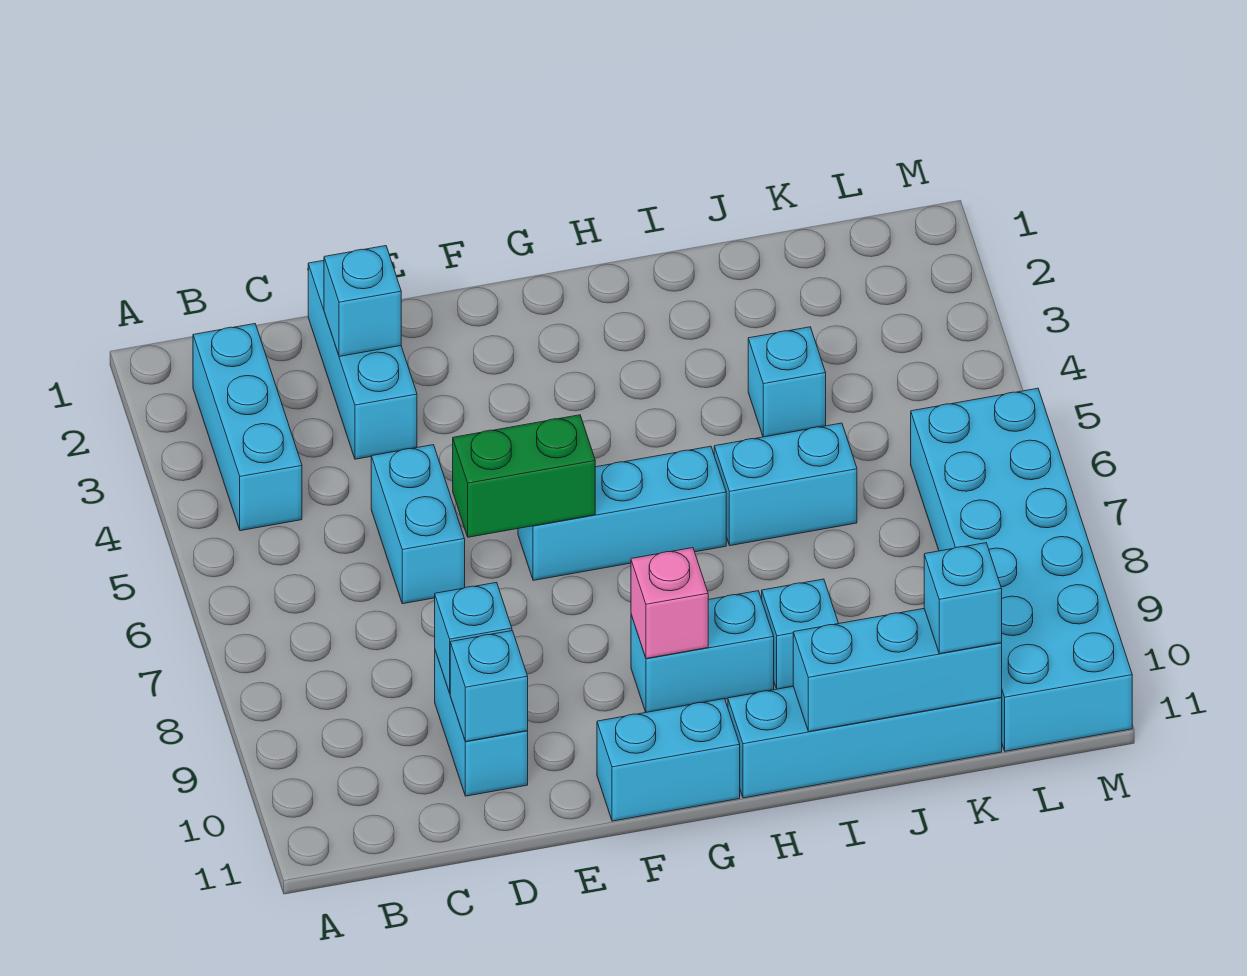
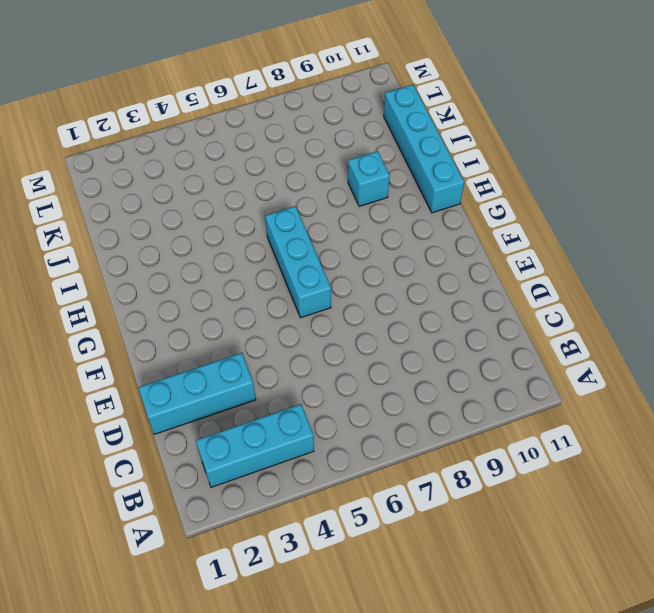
none -> cyan brick D5:D6 level 1
none -> cyan brick D9:D10 level 1
none -> cyan brick F11:G11 level 1

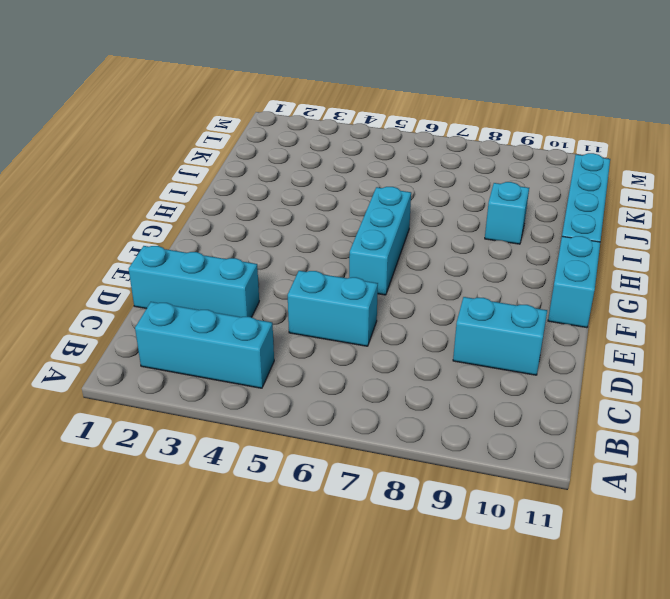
none -> cyan brick G9:H9 level 1
none -> cyan brick I6:J6 level 1
none -> cyan brick J4 level 1

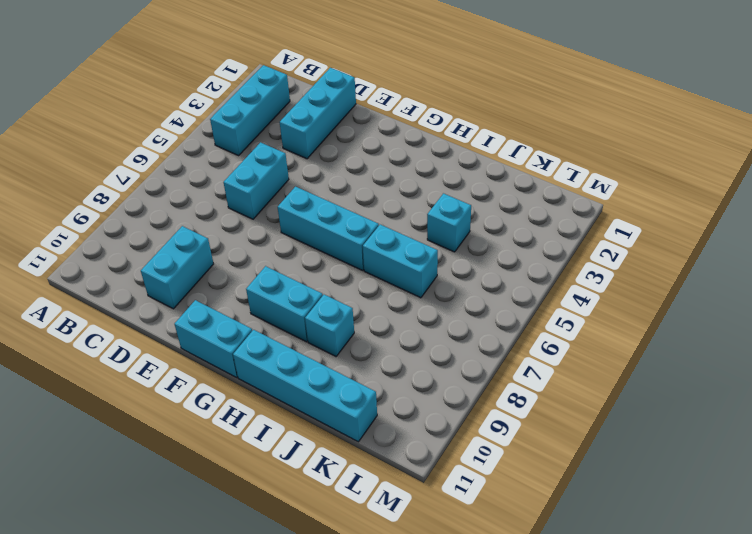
none -> cyan brick L6:M11 level 1
none -> cyan brick D2 level 2
none -> cyan brick D9 level 2

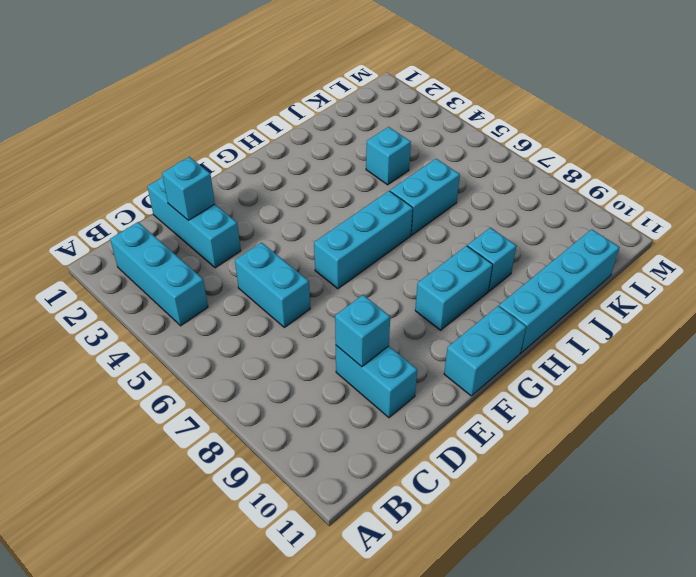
none -> cyan brick L6:M11 level 1
none -> cyan brick D10 level 2
none -> green brick E6:F6 level 2

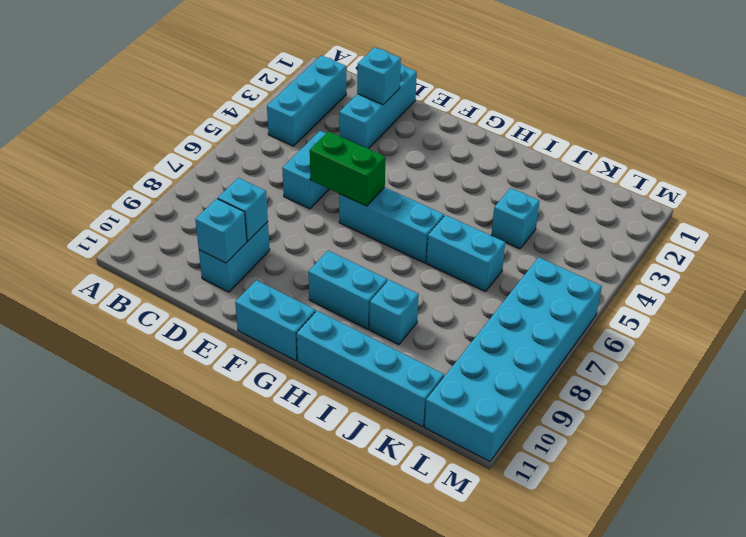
none -> pink brick G9 level 2
none -> cyan brick I11:K11 level 2
none -> cyan brick K11 level 3

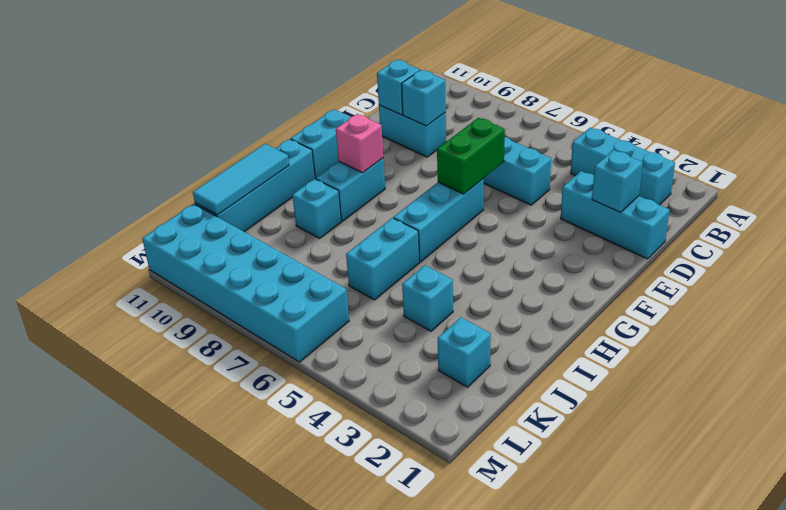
cyan tile I11:K11 level 2 -> cyan brick I11:K11 level 2
cyan brick K2 level 1 -> cyan brick K11 level 3

